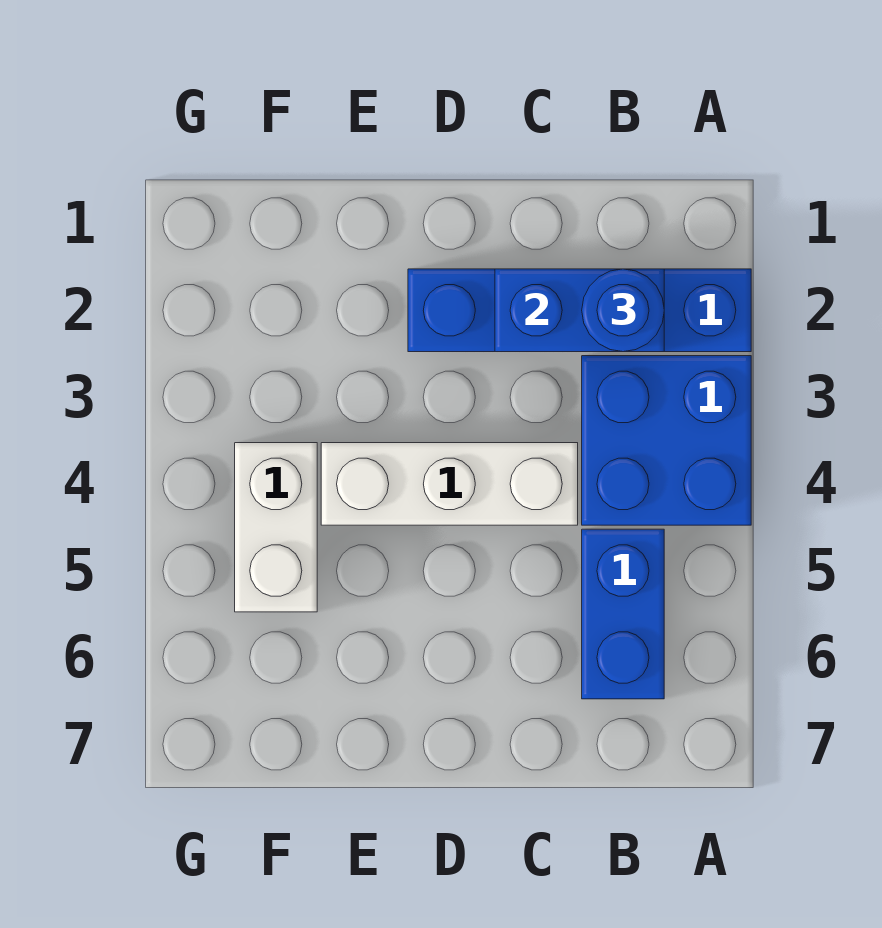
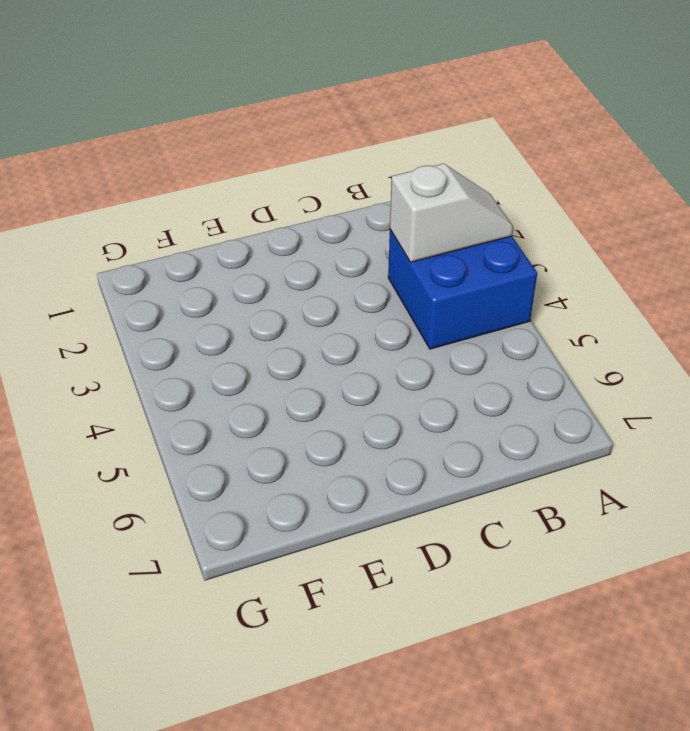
white slope A3:B3 level 2 top B -> none
none -> blue brick A2:D2 level 1
none -> blue brick B5:B6 level 1

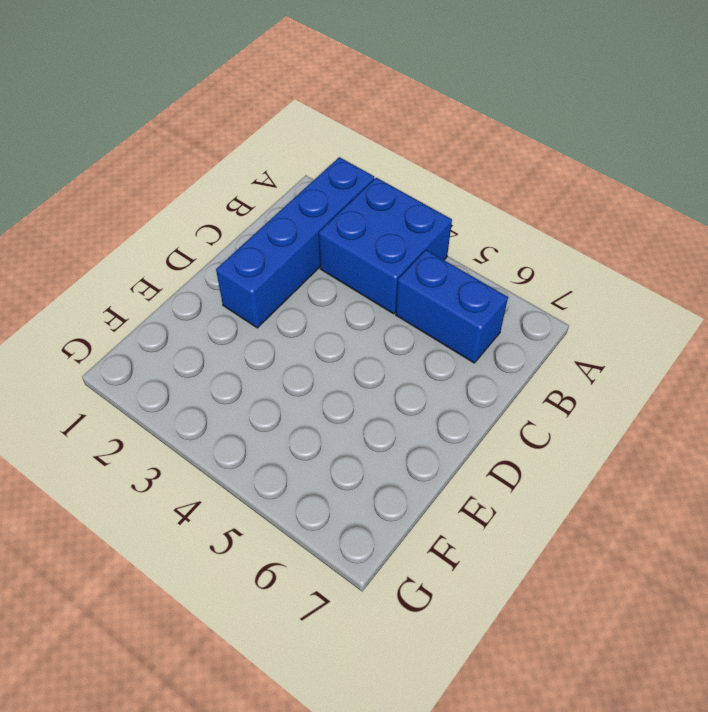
none -> white brick C4:E4 level 1
none -> white brick F4:F5 level 1

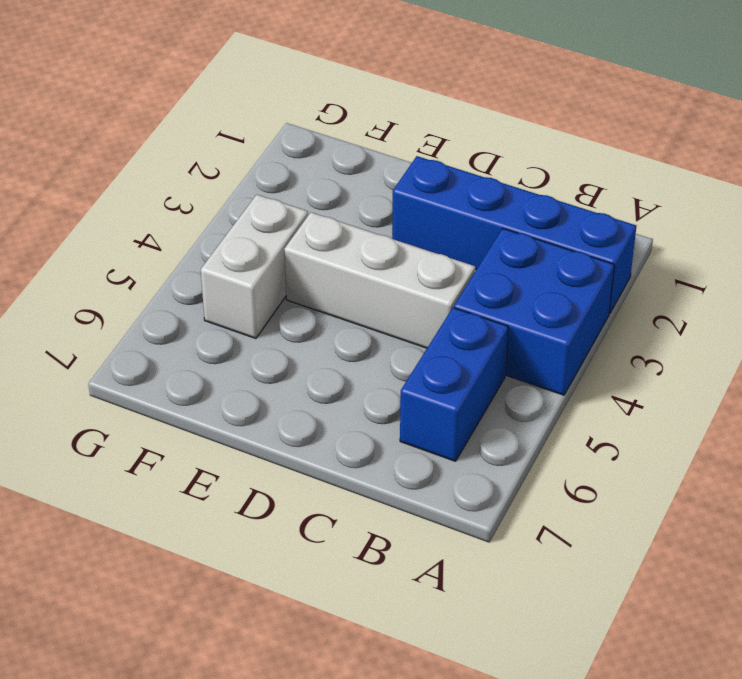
none -> blue brick B2:C2 level 2
none -> blue round brick B2 level 3

